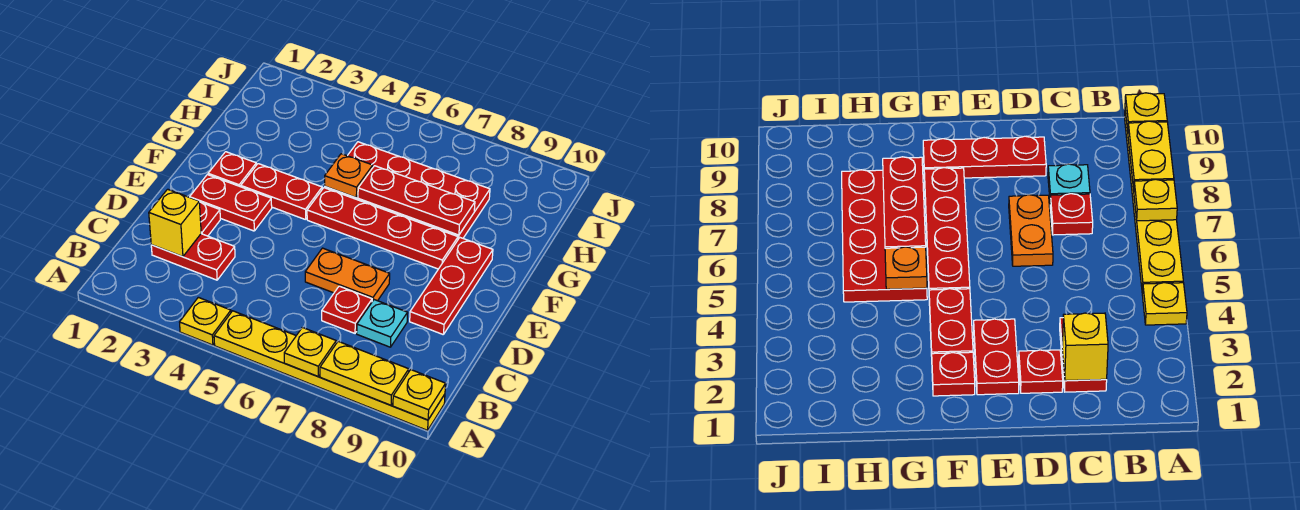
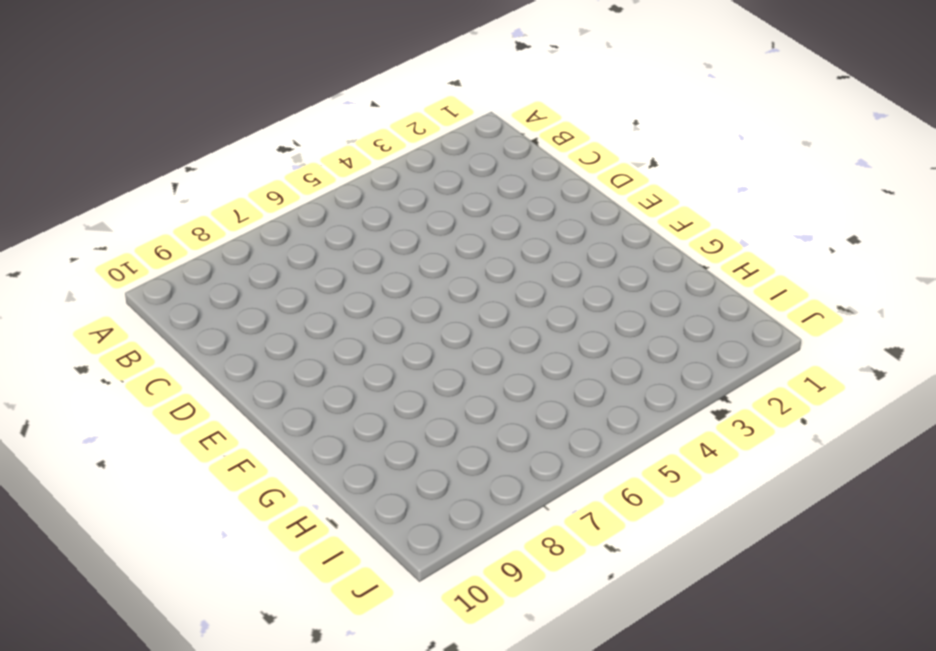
none -> yellow plate A4 level 1
none -> yellow plate A5:A10 level 1
none -> red plate C2:C3 level 1

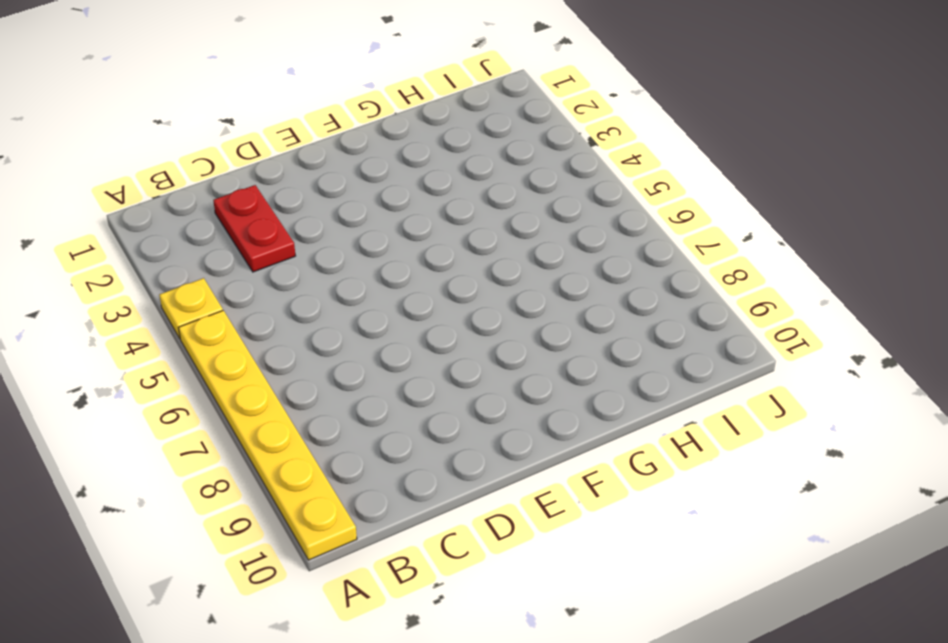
none -> red plate C7 level 1
none -> cyan plate C8 level 1
none -> red plate D2 level 1

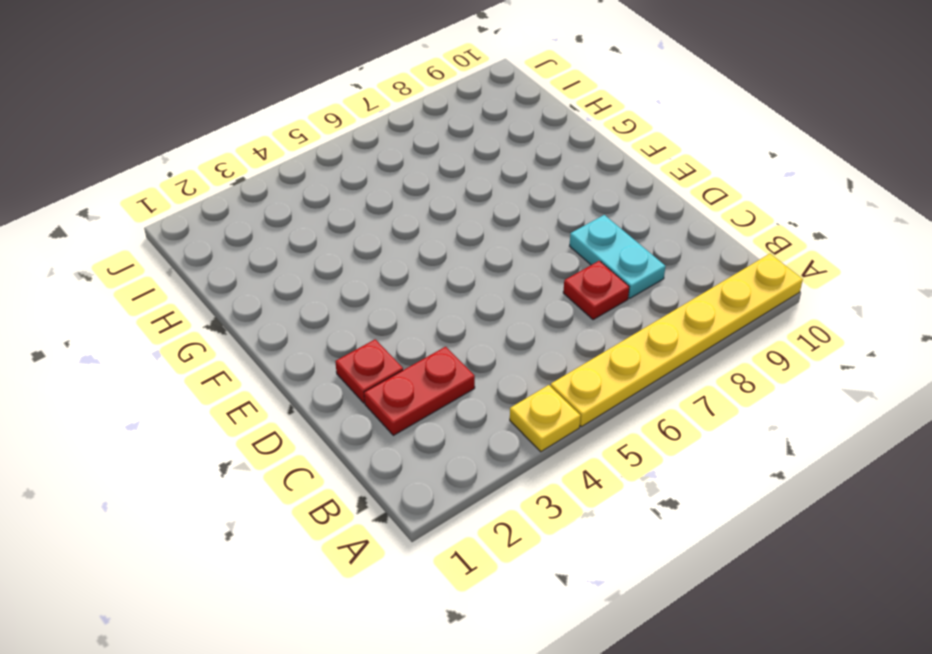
cyan plate C8:D8 level 1 -> cyan plate C8 level 1
none -> orange plate D6:D7 level 1
none -> red plate D9:F9 level 1
none -> red plate E2:E3 level 1

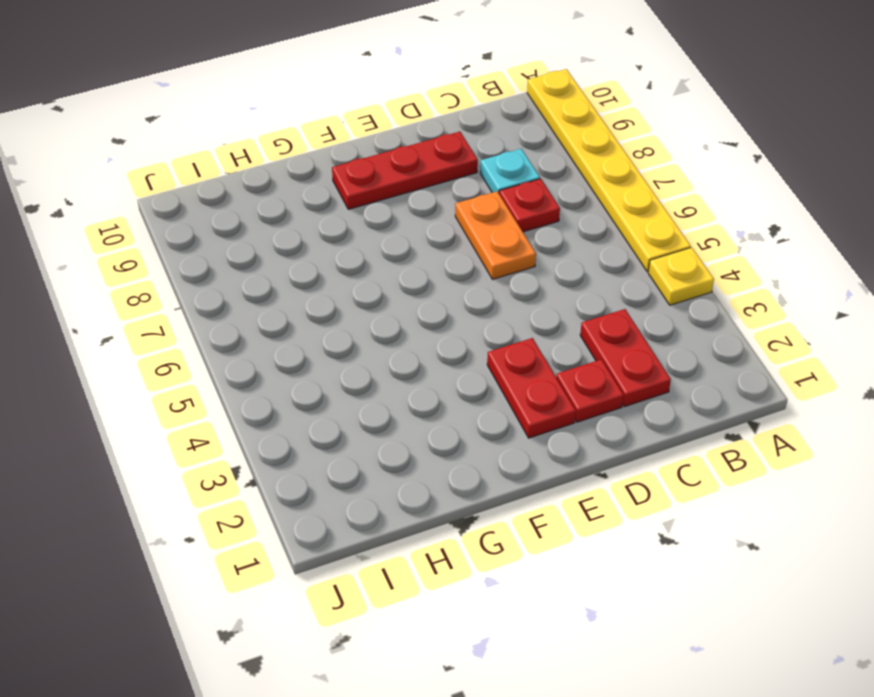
none -> red plate F2 level 1
none -> red plate F3:F4 level 1
none -> red plate F5:F8 level 1

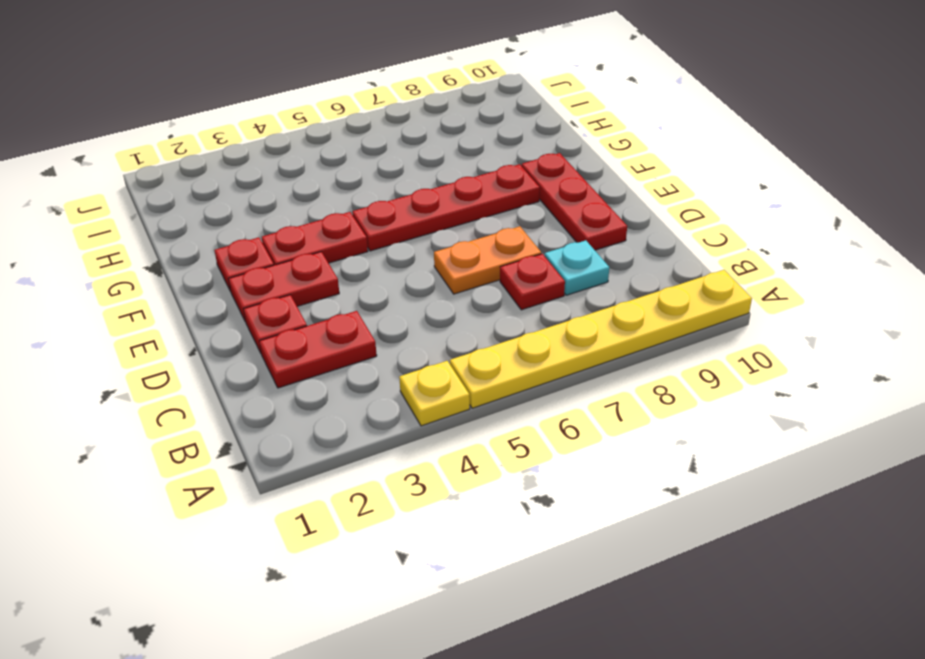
none -> red plate G5:H8 level 1
none -> yellow plate A7 level 2
none -> yellow plate A8:A9 level 2

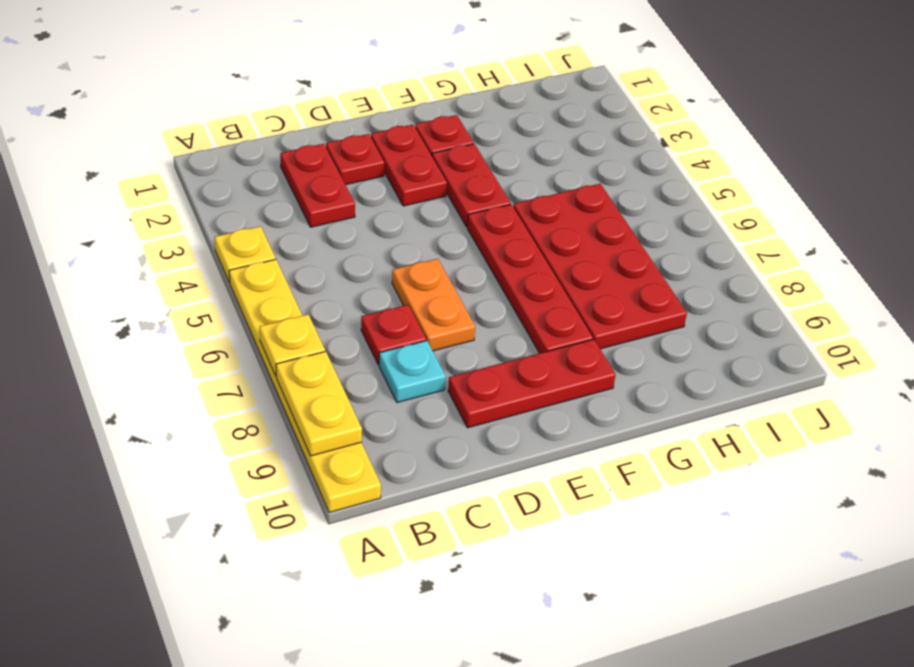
none -> yellow plate A10 level 2
none -> yellow brick C2 level 2
none -> orange plate G5 level 2

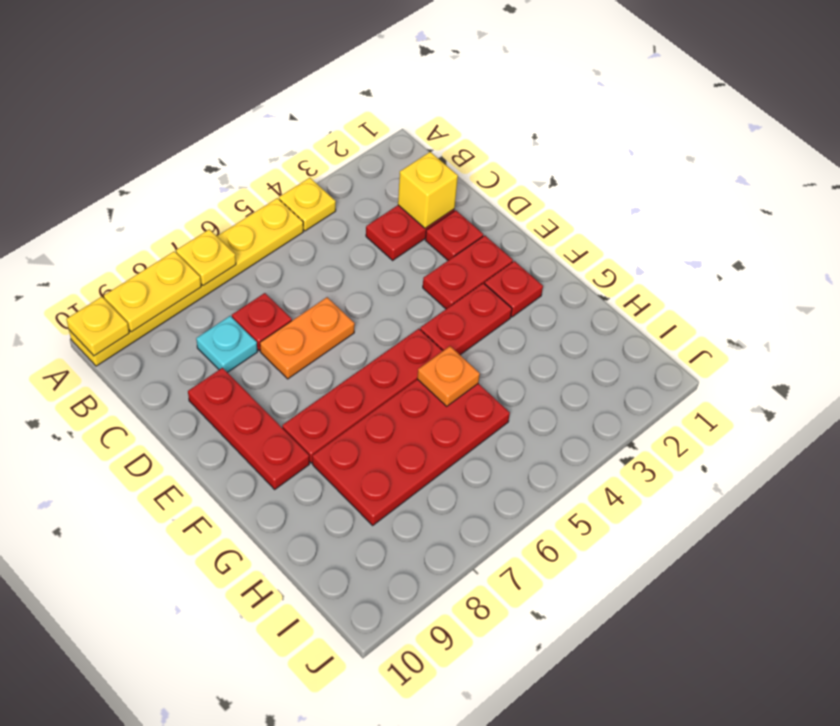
none -> red plate G6:G8 level 2

